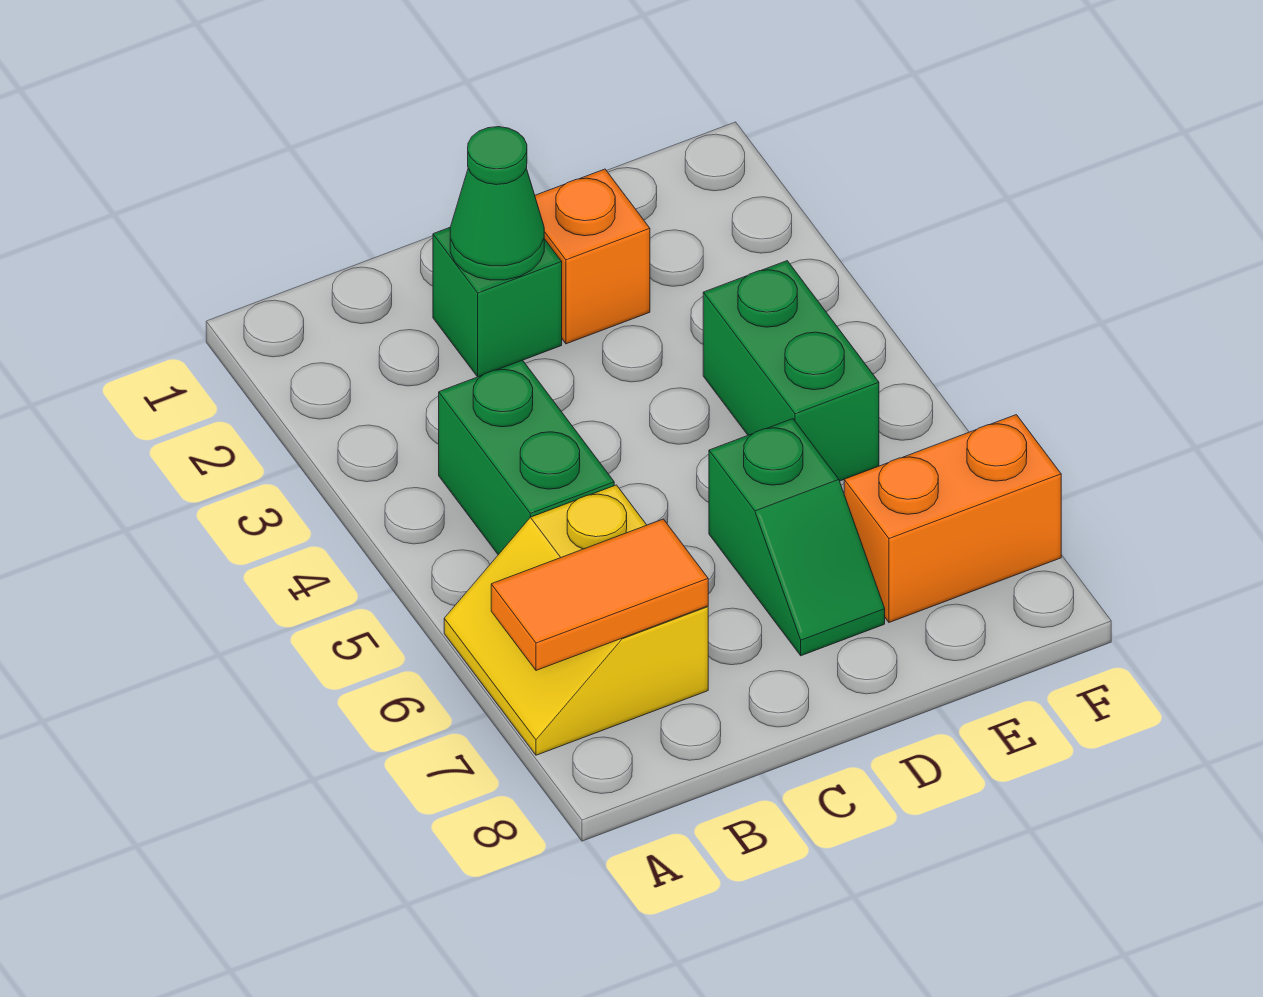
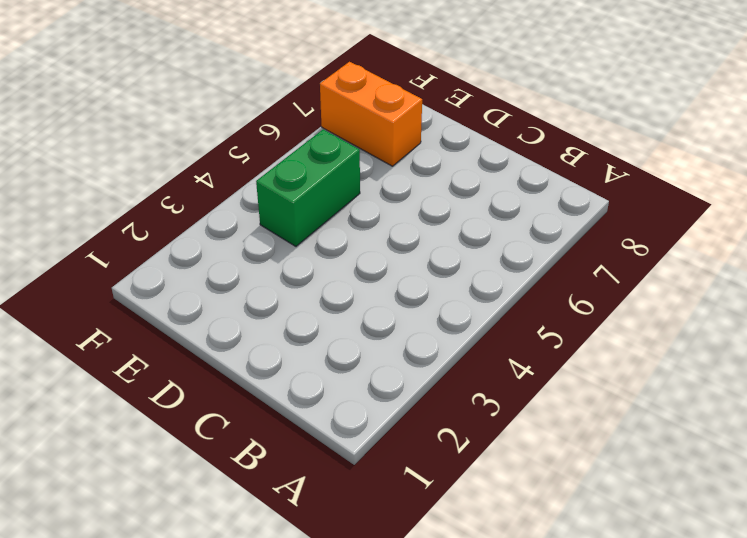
none -> yellow slope A6:B7 level 1 top B
none -> green brick B4:B5 level 1

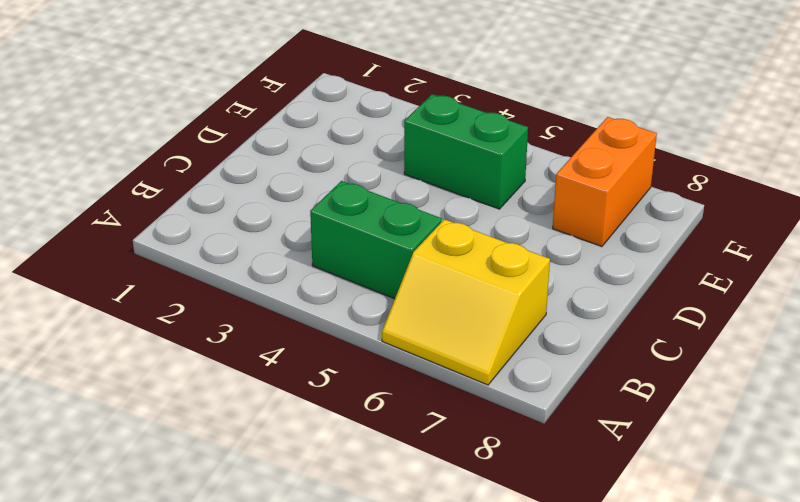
none -> green brick C2 level 1
none -> orange brick D2 level 1

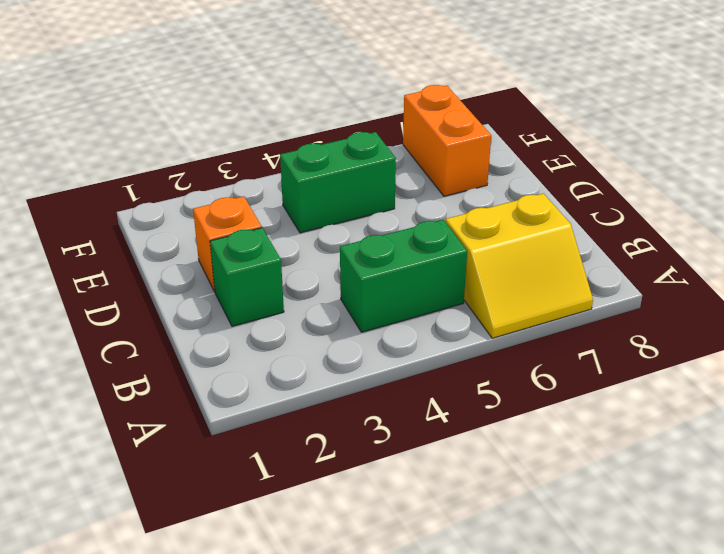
none -> green slope D6:D7 level 1 top 6
none -> orange tile A7:B7 level 2

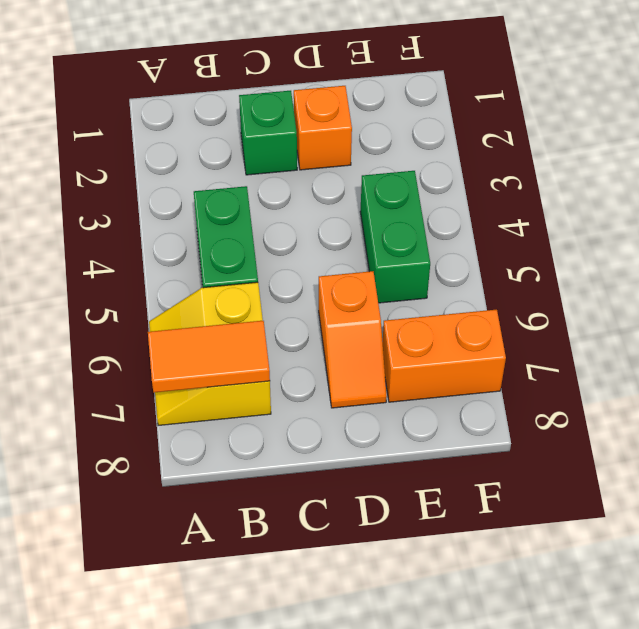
orange slope D6:D7 level 1 top 6 -> green slope D6:D7 level 1 top 6
none -> green cone C2 level 2

